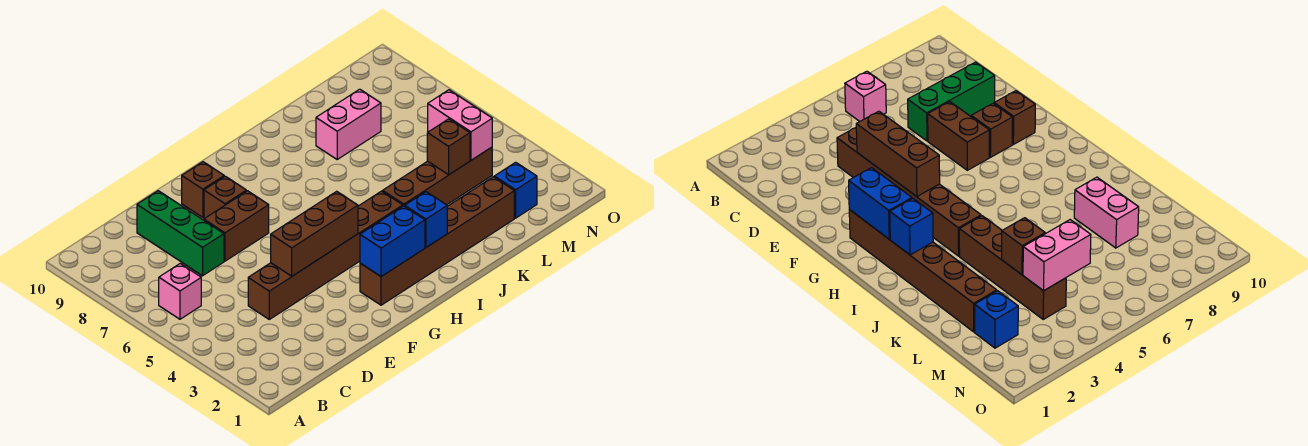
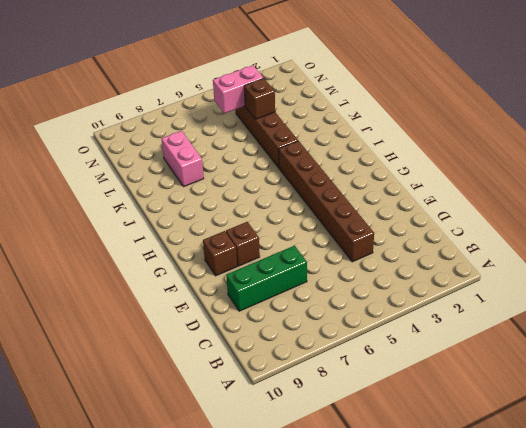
none -> pink brick B6 level 1
none -> brown brick E7:F7 level 1
none -> brown brick G2:L2 level 1

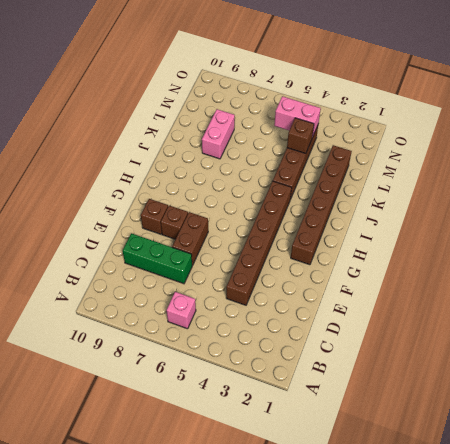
none -> blue brick M2 level 1
none -> brown brick E4:G4 level 2
none -> blue brick G2:H2 level 2

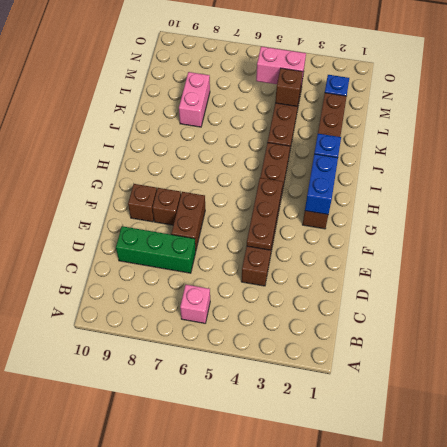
brown plate E4:G4 level 2 -> brown brick E4:G4 level 2

